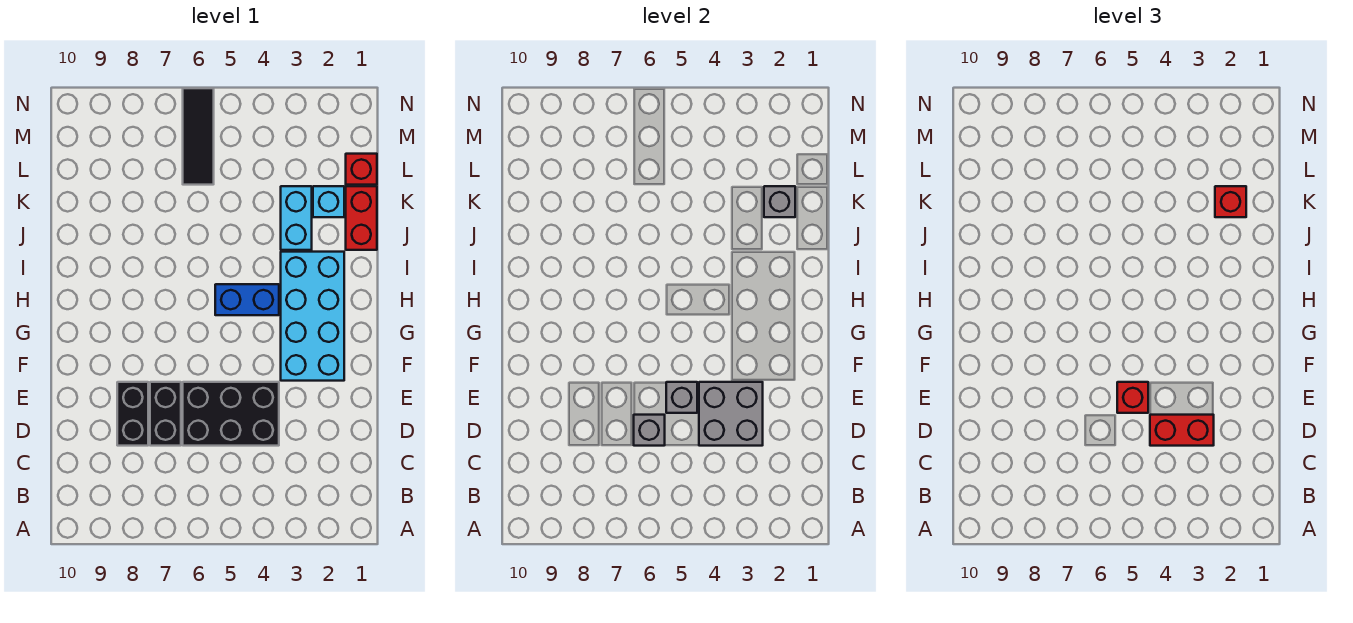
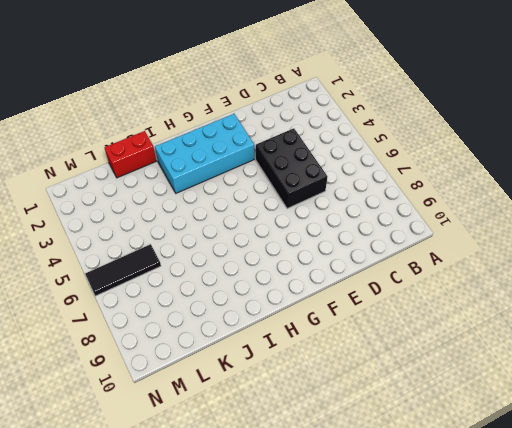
none -> black brick D7:E7 level 1
none -> black brick D8:E8 level 1
none -> blue brick H4:H5 level 1

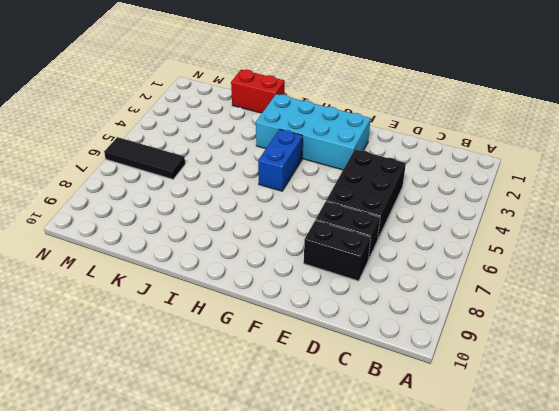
none -> cyan brick J3:K3 level 1
none -> cyan brick K2 level 1
none -> red brick L1 level 1

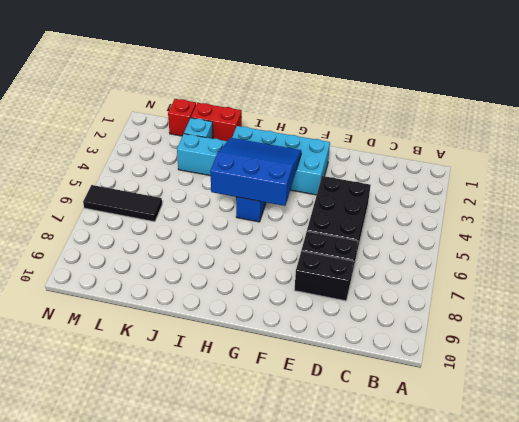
blue slope G3:I5 level 2 top 5 -> none
none -> grey brick D3:E4 level 2
none -> grey brick D6 level 2
none -> grey brick E5 level 2

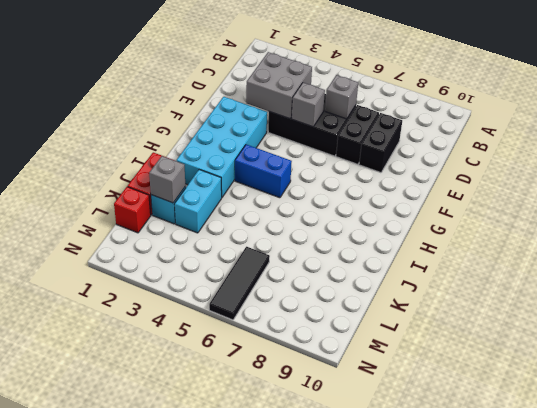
none -> red brick D3:D4 level 3
none -> red brick E5 level 3
none -> red brick K2 level 3

